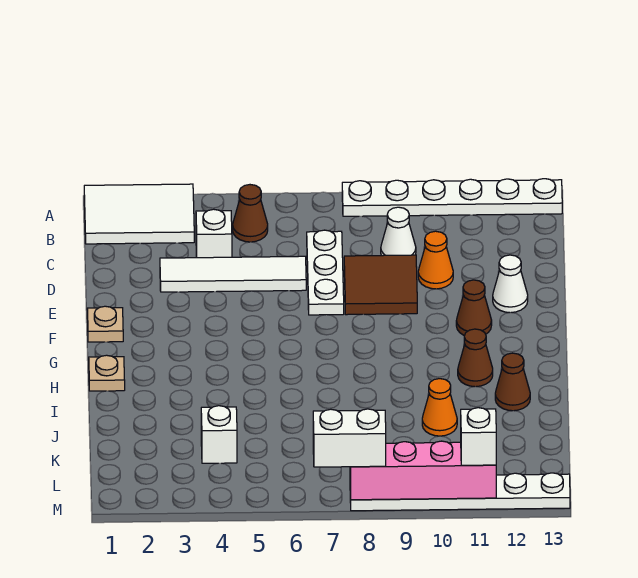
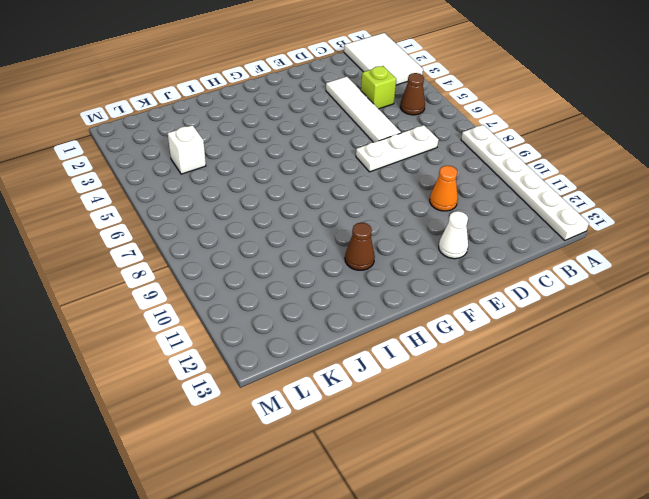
lime brick C4 level 1 -> white brick C4 level 1
none -> white cone C9 level 1
none -> brown tile D8:E9 level 1
none -> tan plate F1 level 1

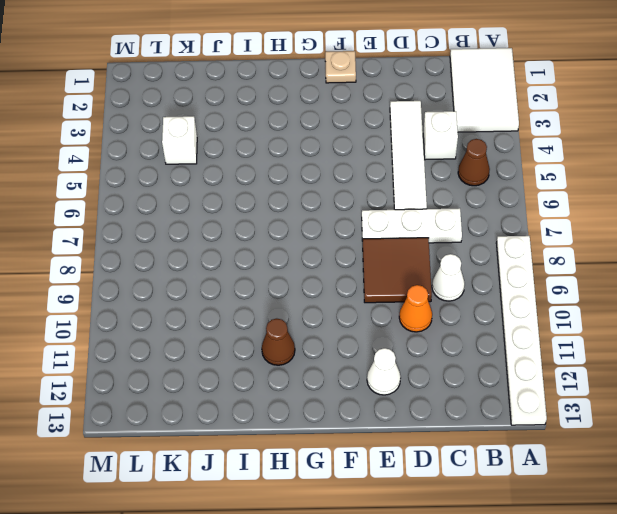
none -> brown cone F11 level 1
none -> tan plate H1 level 1
none -> brown cone I12 level 1

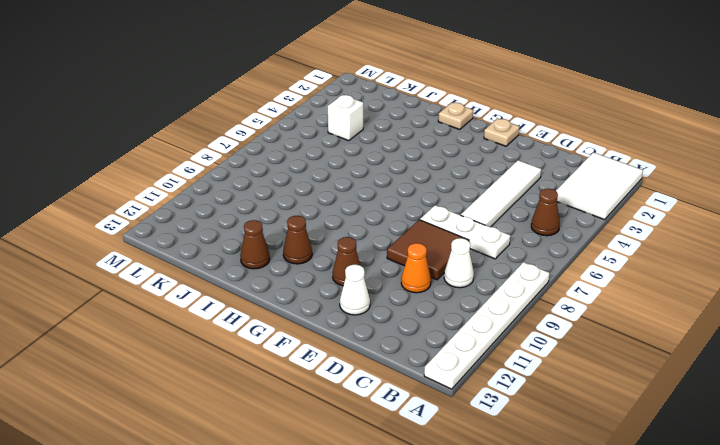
none -> white brick C4 level 1
none -> orange cone J10 level 1
none -> white plate M8:M13 level 1

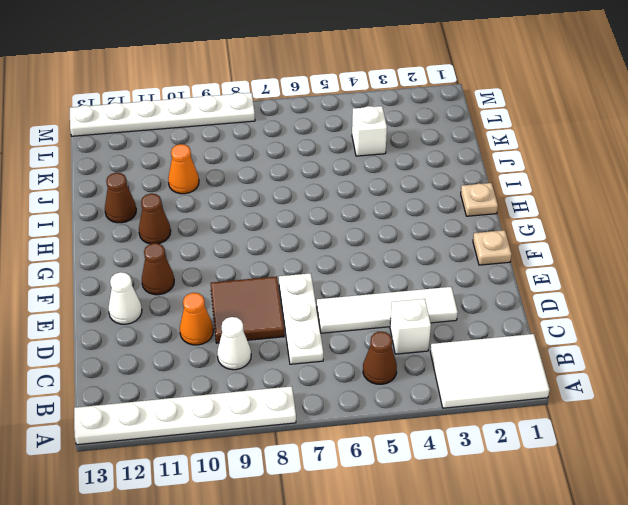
none -> pink brick M8:M11 level 2
none -> white brick M7:M8 level 3
none -> white brick M11 level 3

